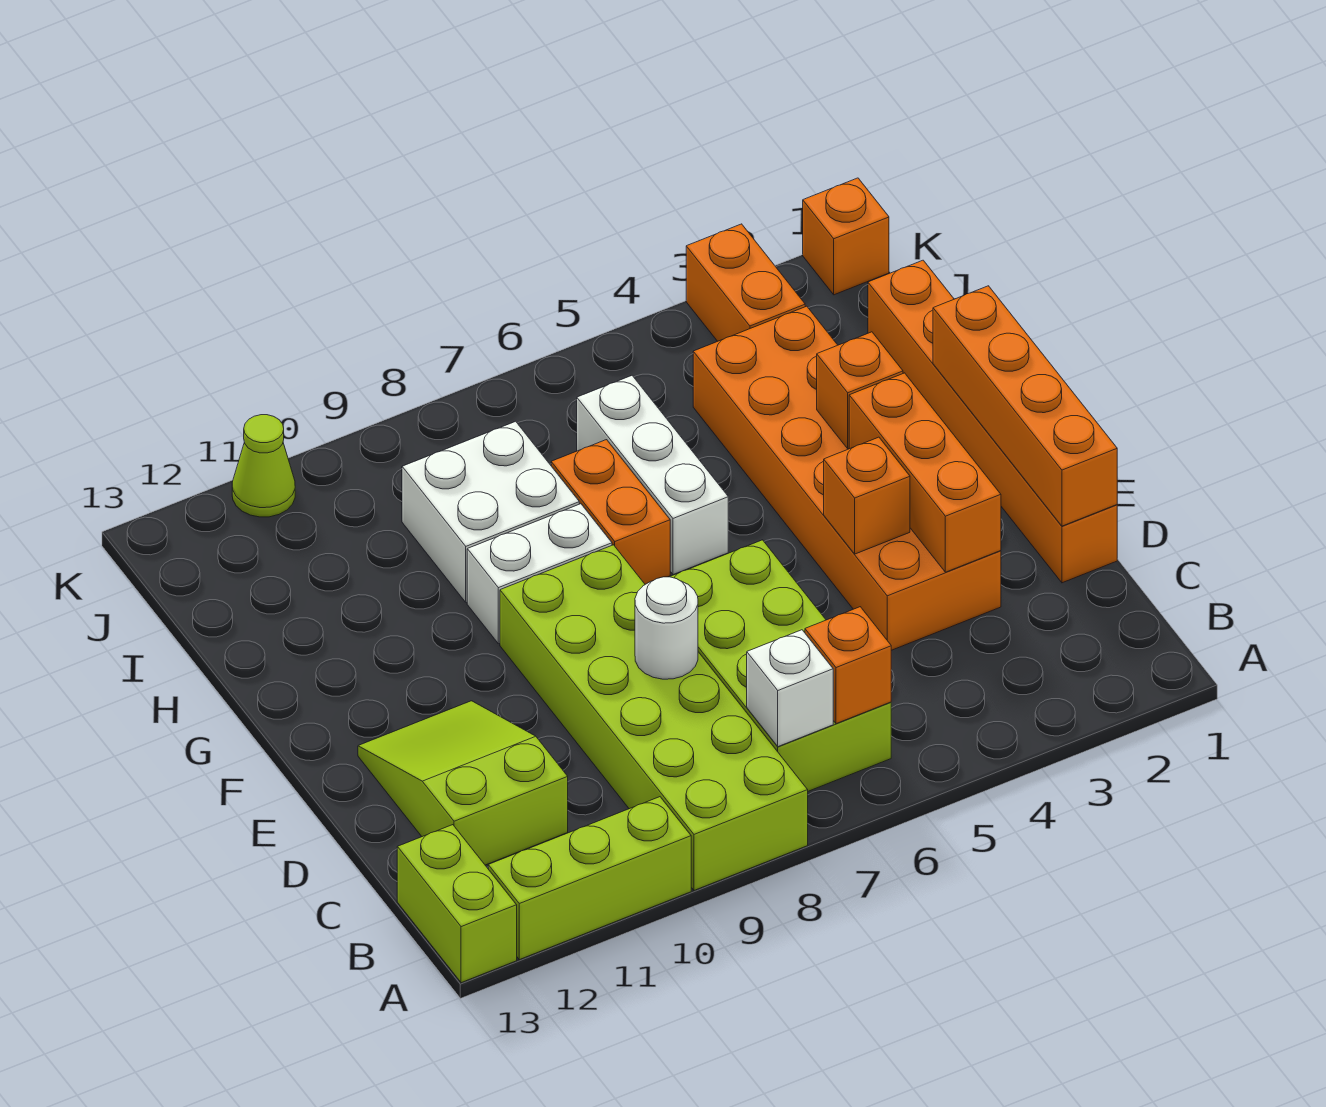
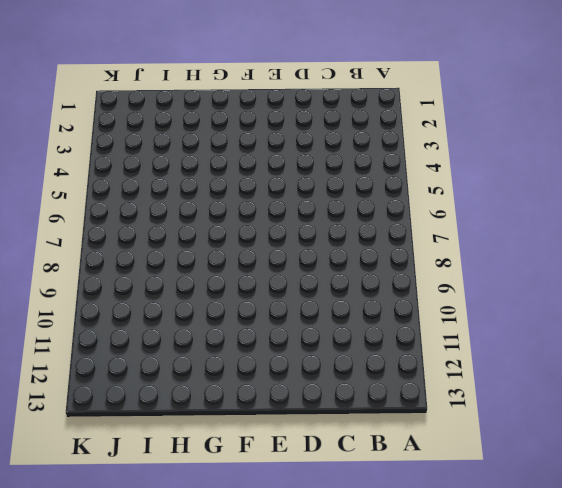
none -> lime brick A8:F9 level 1
none -> lime brick A10:A12 level 1
none -> lime brick A13:B13 level 1

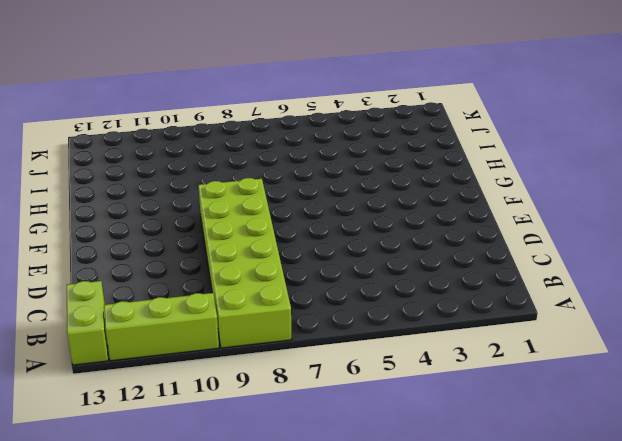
none -> lime brick B6:E7 level 1
none -> lime slope C11:E12 level 1 top C
none -> orange brick D1:I1 level 1

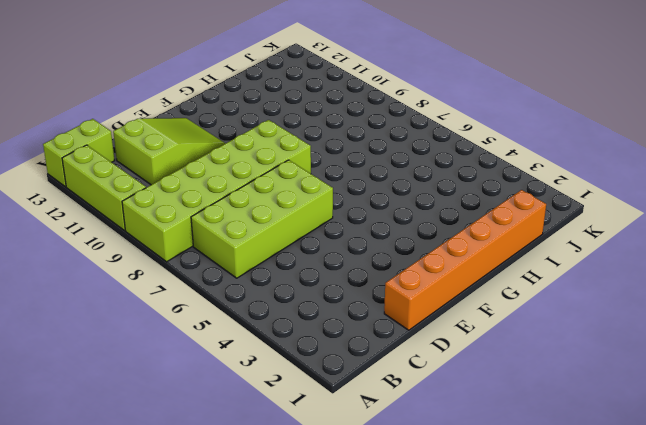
none -> orange brick D3:I4 level 1
none -> white brick G6:I6 level 1
none -> orange brick G7:H7 level 1

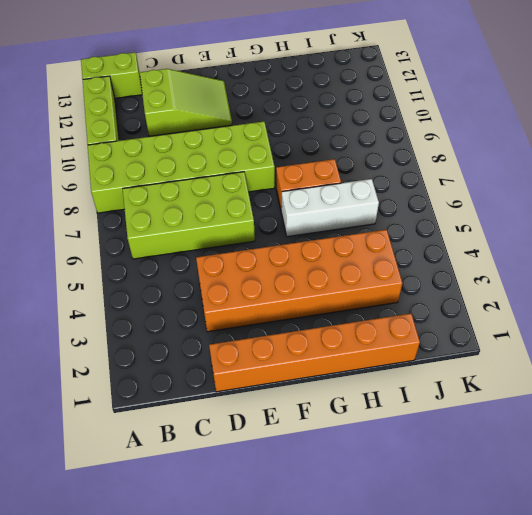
none -> white brick G8:G9 level 1
none -> white brick H8:I9 level 1
none -> orange brick J3:K3 level 1

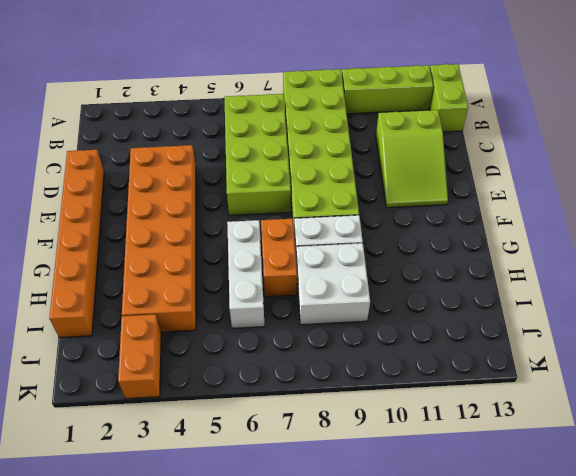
none -> orange brick K1 level 1
none -> lime cone K11 level 1
none -> orange brick B6 level 2

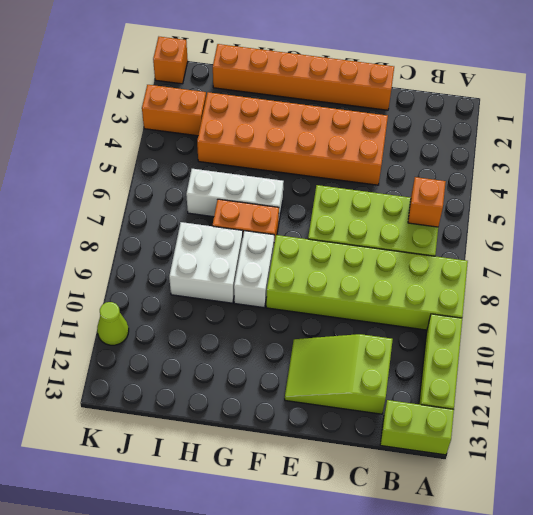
none -> white brick B7 level 2
none -> orange brick D1:G1 level 2
none -> orange brick D3:F3 level 2

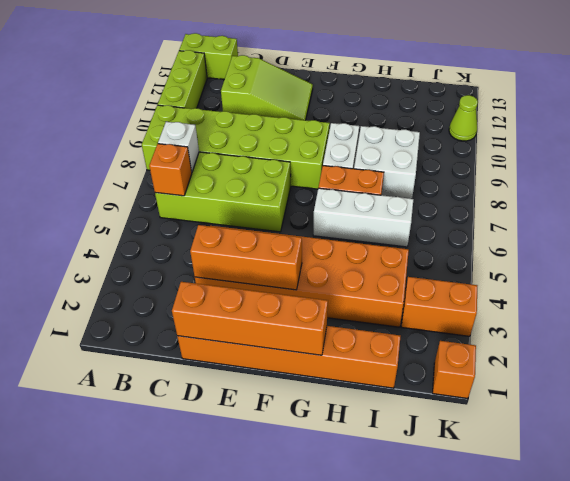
none -> white round brick D8 level 2
none -> orange brick E4 level 2
none -> orange brick G3 level 2

